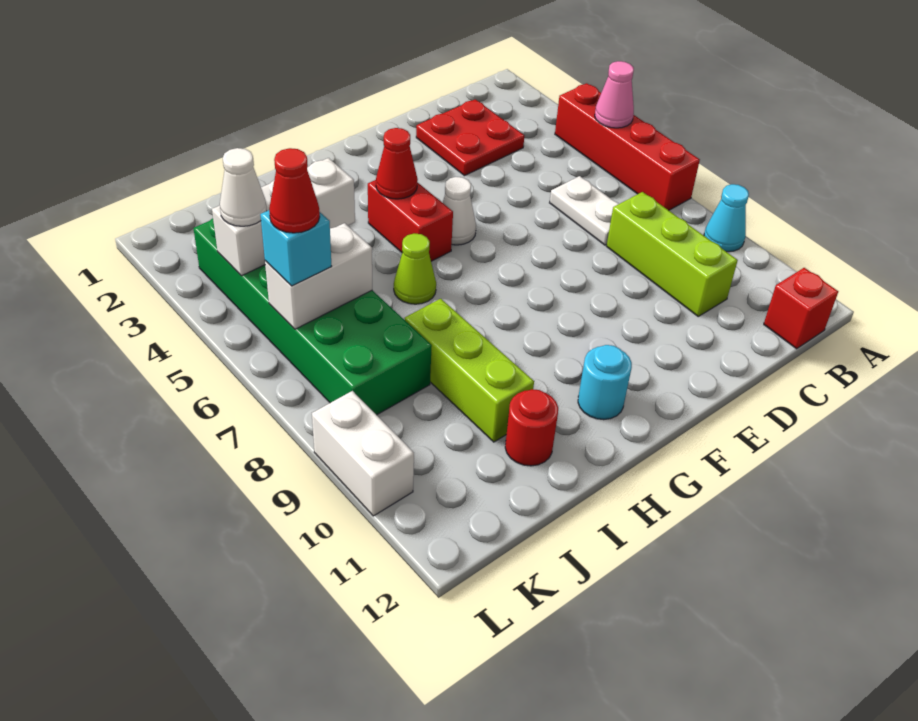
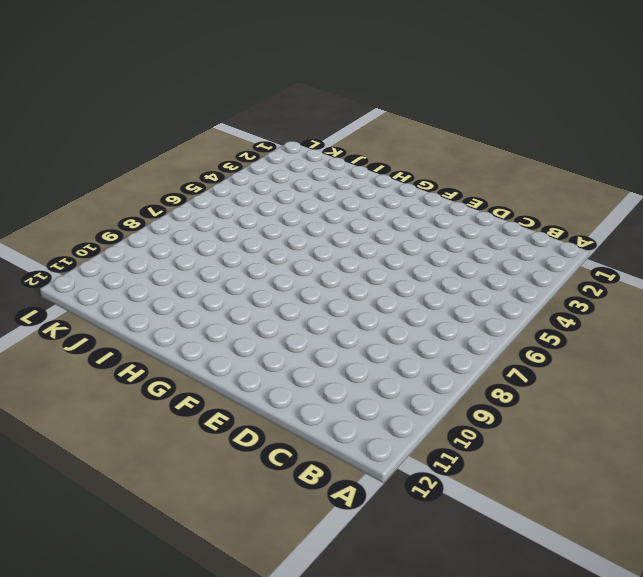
none -> red brick A4:A7 level 1
none -> cyan cone A9 level 1
none -> red brick B12 level 1

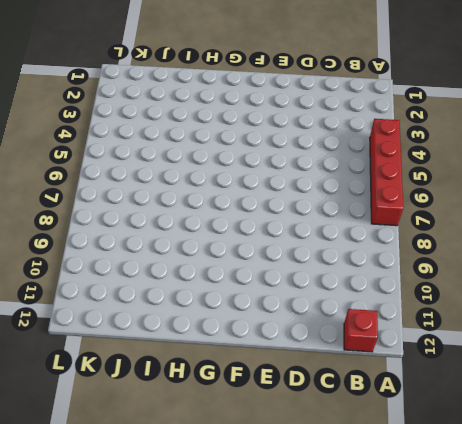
none -> cyan cone A9 level 1
none -> red plate C2:D3 level 1
none -> white plate C6:C7 level 1

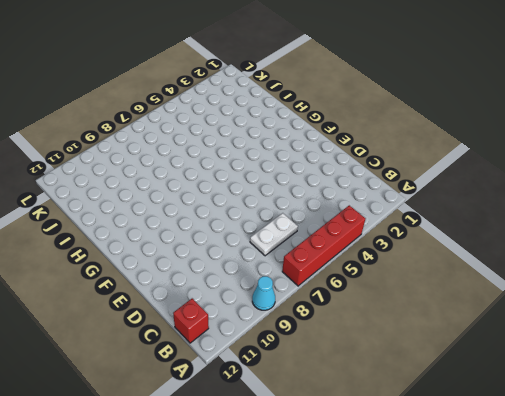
none -> red plate C2:D3 level 1
none -> lime brick C8:C10 level 1
none -> white cone F5 level 1

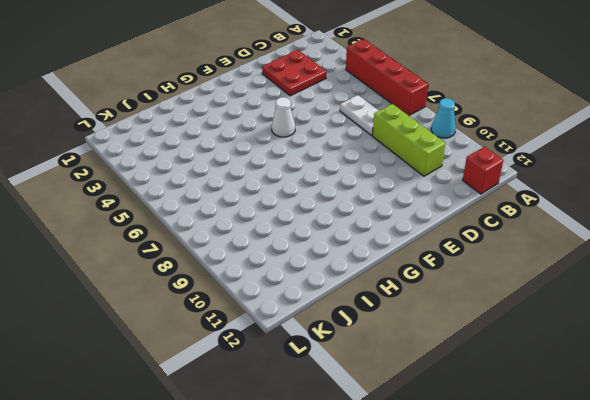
none -> red brick G4:G5 level 1
none -> cyan round brick G11 level 1
none -> lime cone H6 level 1

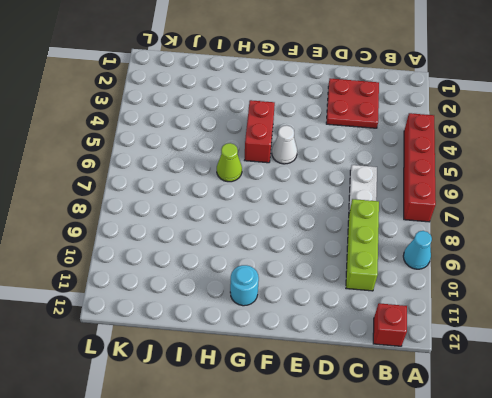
none -> lime brick I8:I10 level 1
none -> red round brick I11 level 1
none -> green brick J3:K8 level 1

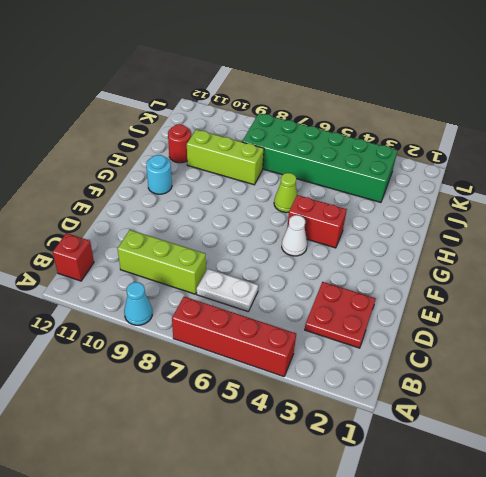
none -> white brick L9:L10 level 1
none -> pink cone A5 level 2
none -> red cone G4 level 2

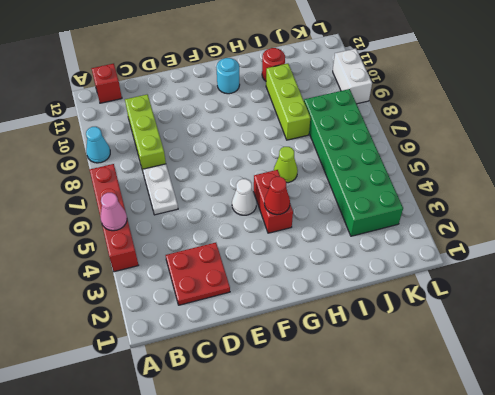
none -> white brick I4:K4 level 2
none -> white brick J6:K6 level 2
none -> white cone K4 level 3

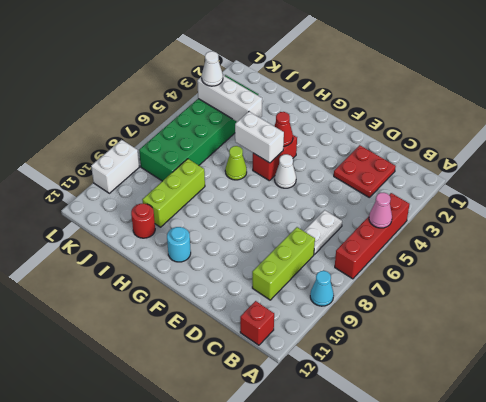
white brick G5:H5 level 2 -> white brick J6:K6 level 2
none -> cyan brick K6 level 3
none -> red cone K6 level 4

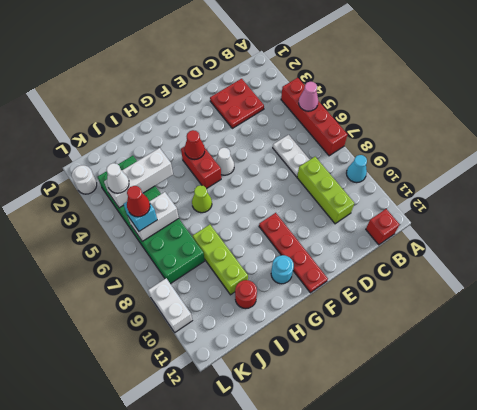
red plate F9:F12 level 1 -> none
white round brick L2 level 1 -> none

